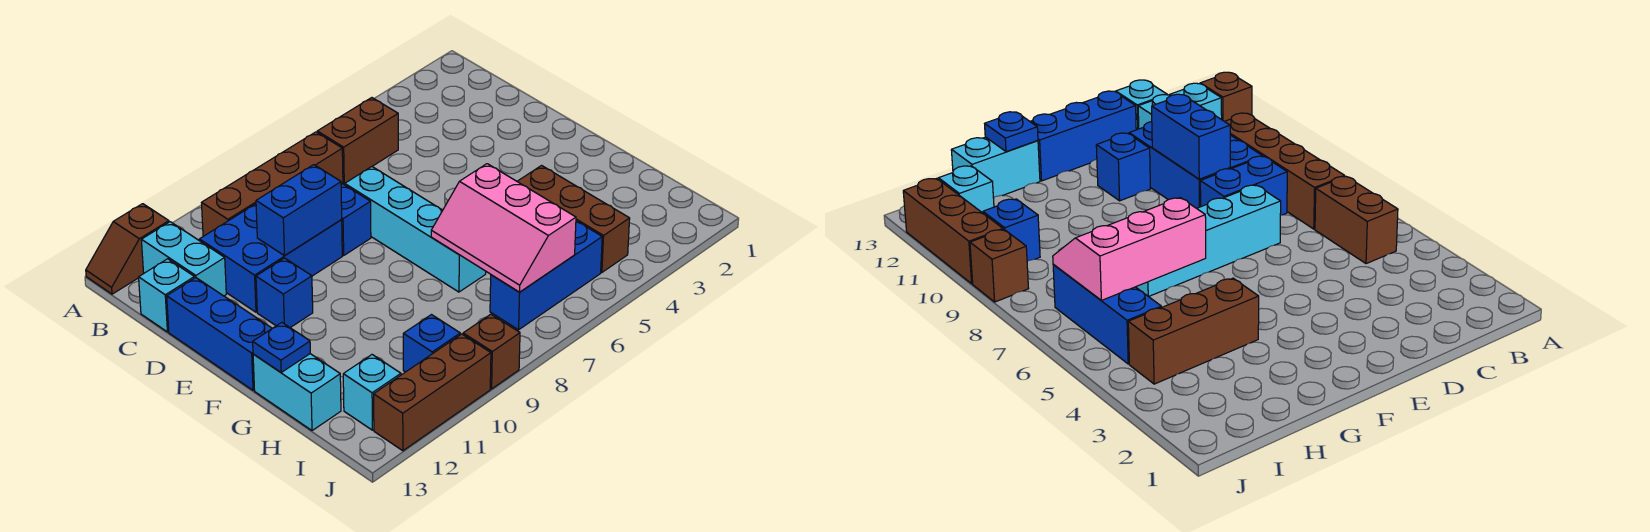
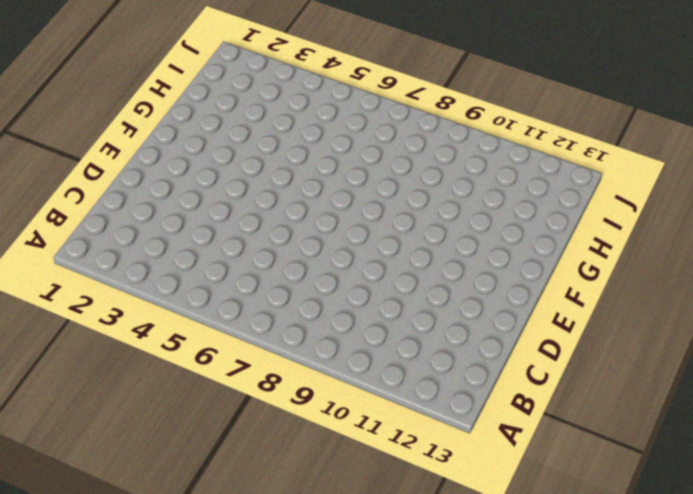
none -> brown slope A12:A13 level 1 top 12
none -> brown brick B5:B6 level 1
none -> brown brick B7:B10 level 1

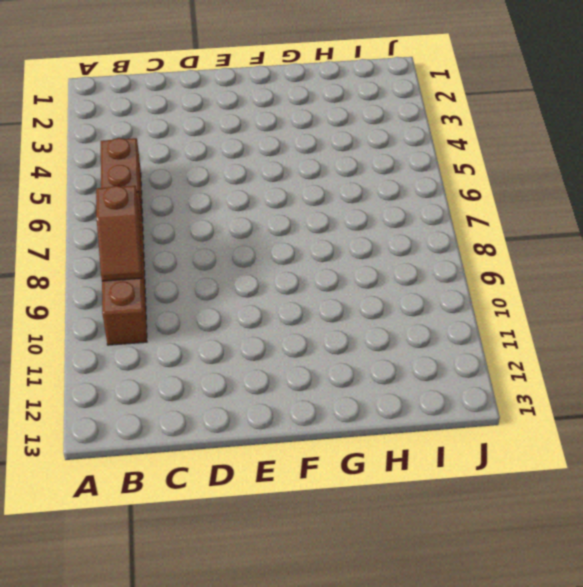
brown slope B8:B9 level 2 top 8 -> brown slope A12:A13 level 1 top 12
none -> cyan brick B12:C12 level 1
none -> blue brick C8:D8 level 1
none -> blue brick C9:D11 level 1

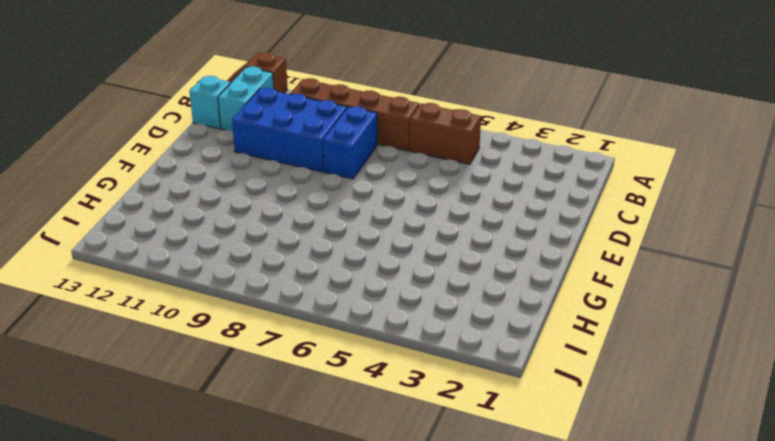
none -> cyan brick D7:G7 level 1
none -> blue brick D13:F13 level 1
none -> blue brick E11 level 1

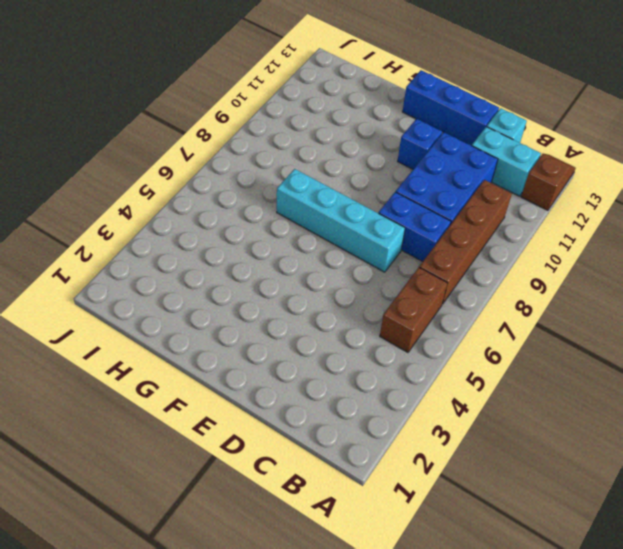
none -> brown brick G4:I4 level 1
none -> cyan brick G13:H13 level 1
none -> blue brick I5:I7 level 1

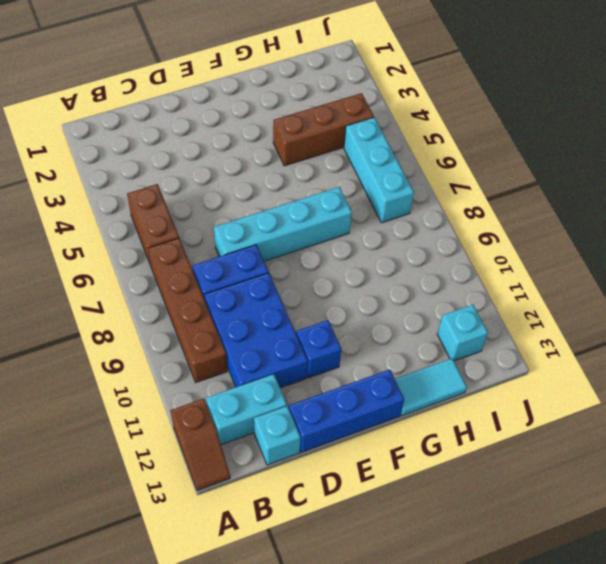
cyan tile G13:H13 level 1 -> cyan brick G13:H13 level 1
cyan brick I5:I7 level 1 -> blue brick I5:I7 level 1
none -> blue brick I10 level 1
none -> brown brick J9 level 1
none -> brown brick J10:J12 level 1

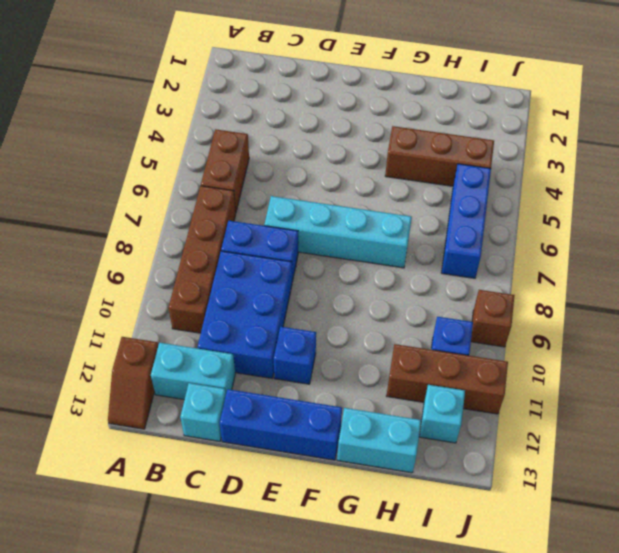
brown brick H11:J11 level 1 -> brown brick J10:J12 level 1
none -> blue brick D9:D10 level 2
none -> pink slope G6:I7 level 2 top 6
none -> blue plate G13 level 2

